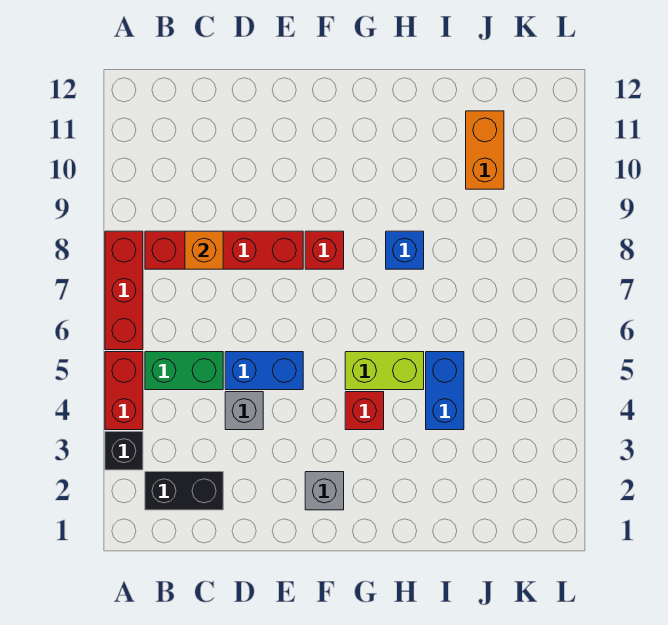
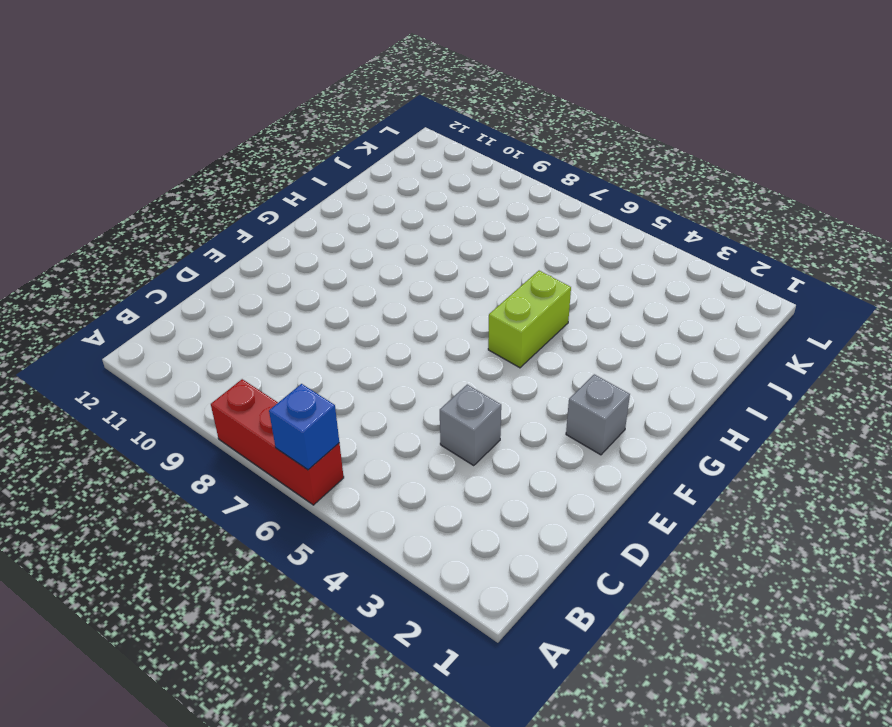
blue brick A6 level 2 -> blue brick H8 level 1
none -> black brick A3 level 1
none -> red brick A4:A5 level 1
none -> black brick B2:C2 level 1

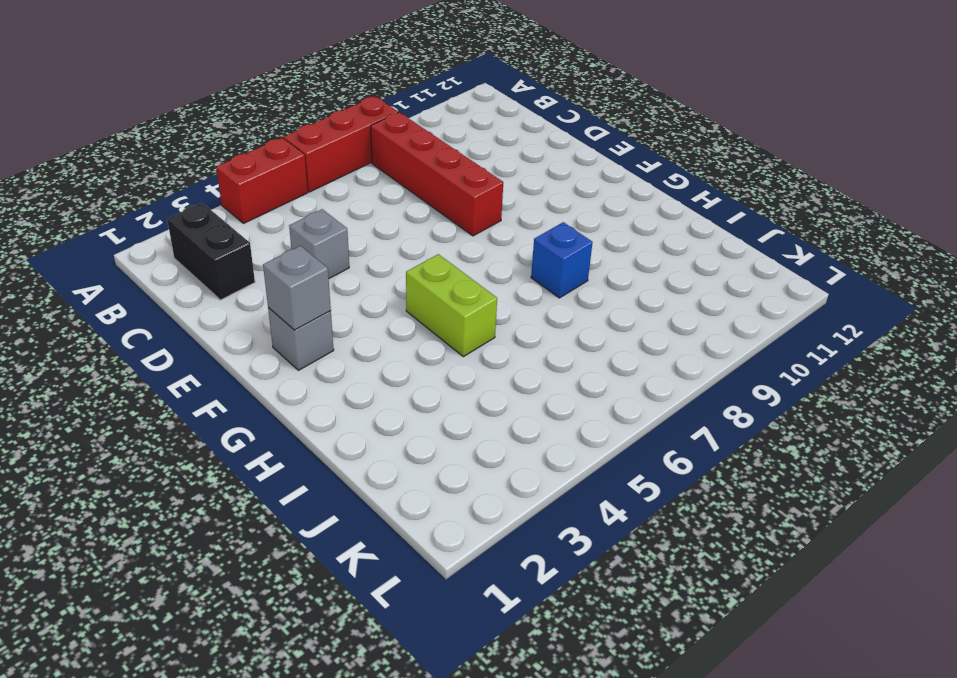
grey brick F2 level 2 -> none
none -> black brick A3 level 1
none -> green brick B5:C5 level 1
none -> blue brick D5:E5 level 1

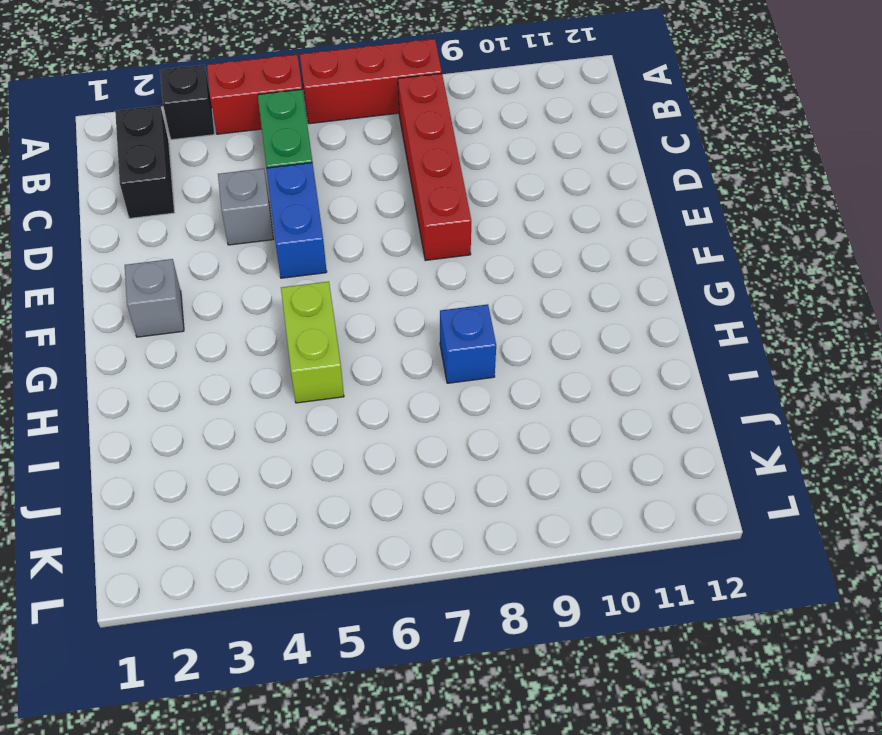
none -> red brick F8 level 1
none -> red brick G4 level 1
none -> blue brick I4:I5 level 1

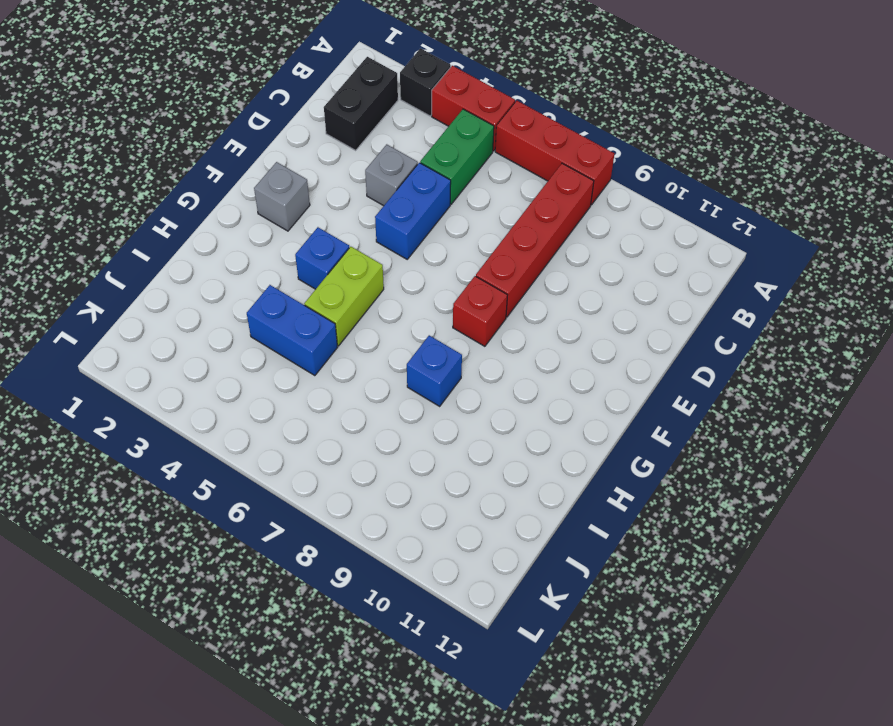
blue brick G4 level 1 -> red brick G4 level 1
none -> orange brick J10:J11 level 1
none -> orange brick C8 level 2

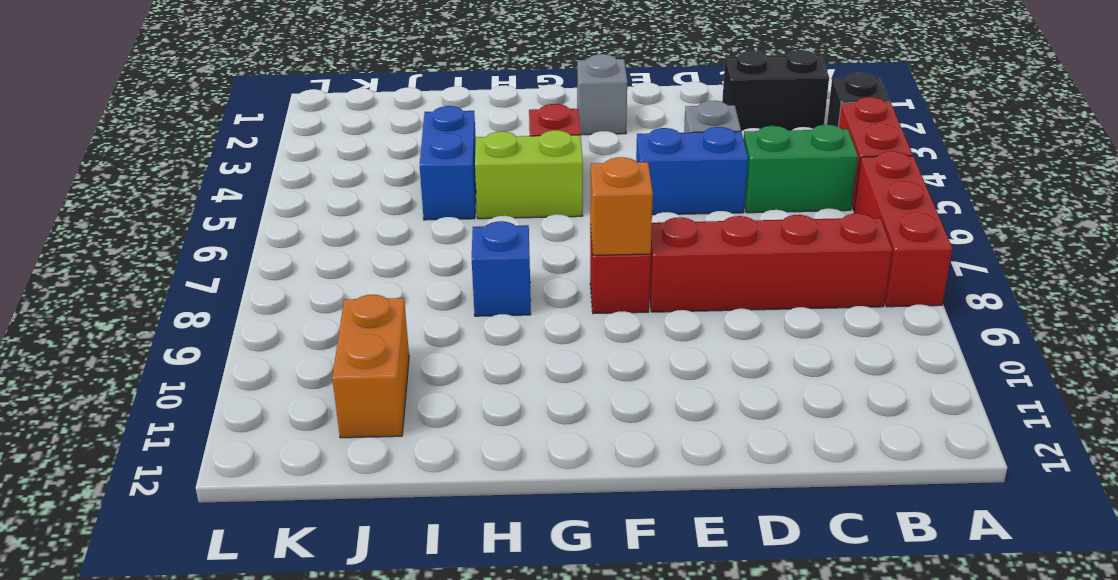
orange brick F8 level 2 -> orange brick C8 level 2

